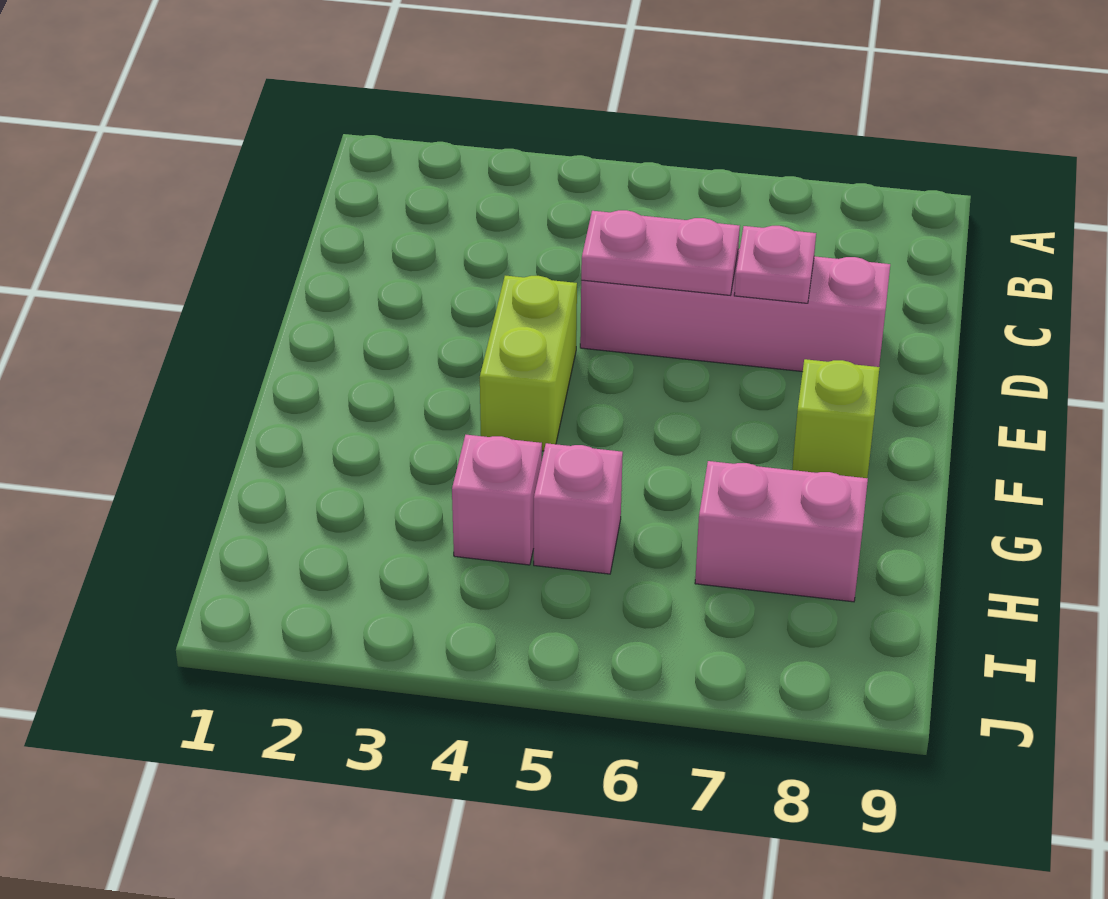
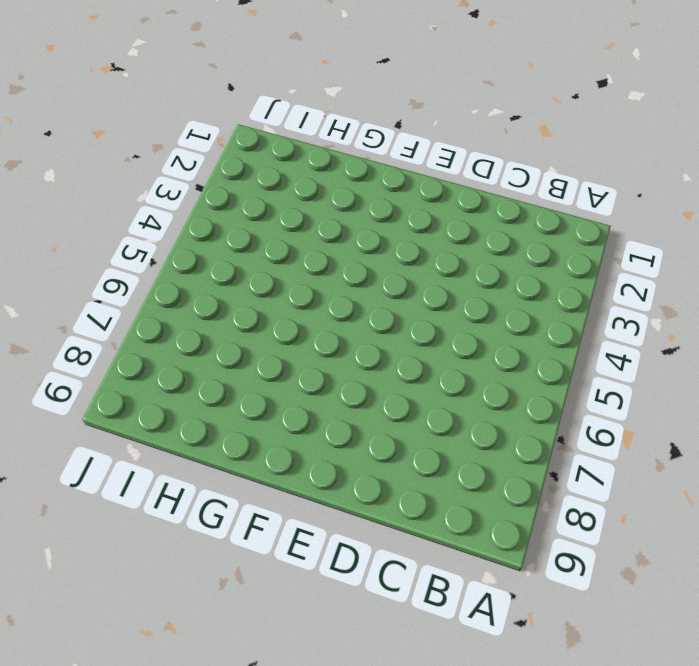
none -> pink brick D5:D8 level 1
none -> lime brick E4:F4 level 1

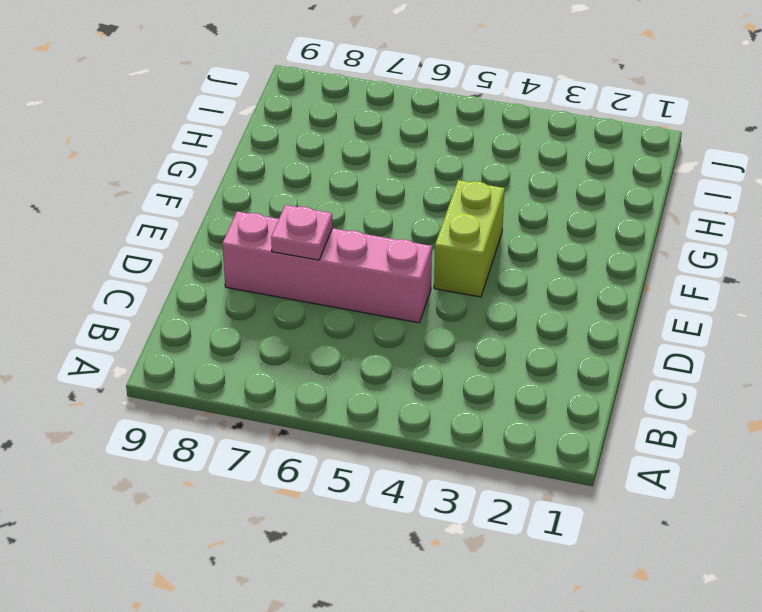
none -> lime brick F8 level 1
none -> pink brick H4 level 1

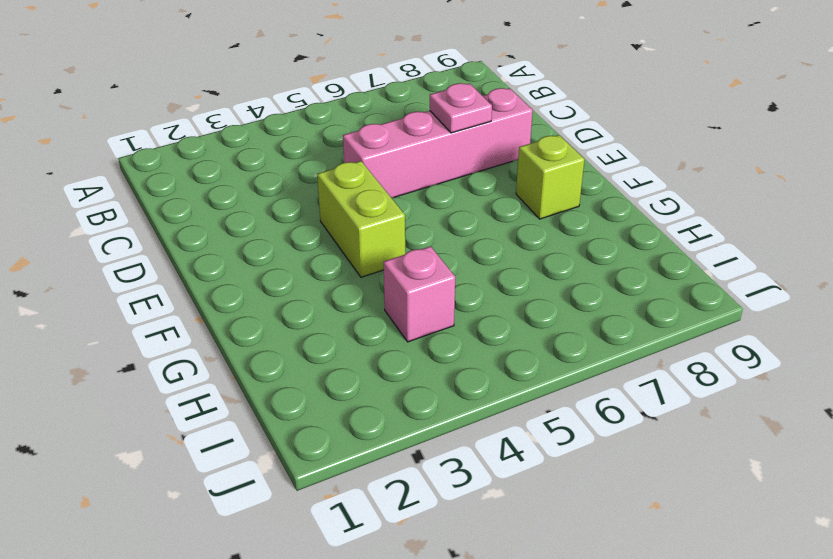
none -> pink brick H5 level 1
none -> pink brick H7:H8 level 1

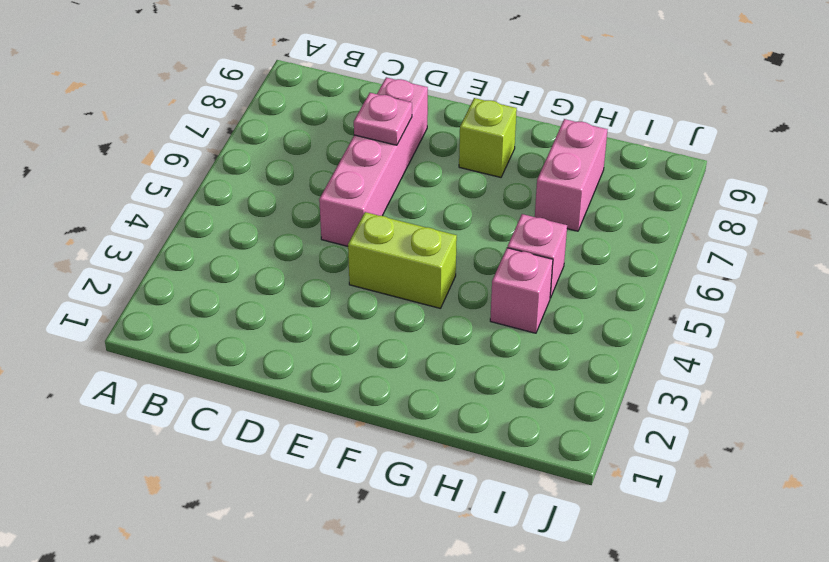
none -> pink plate D5:D6 level 2

